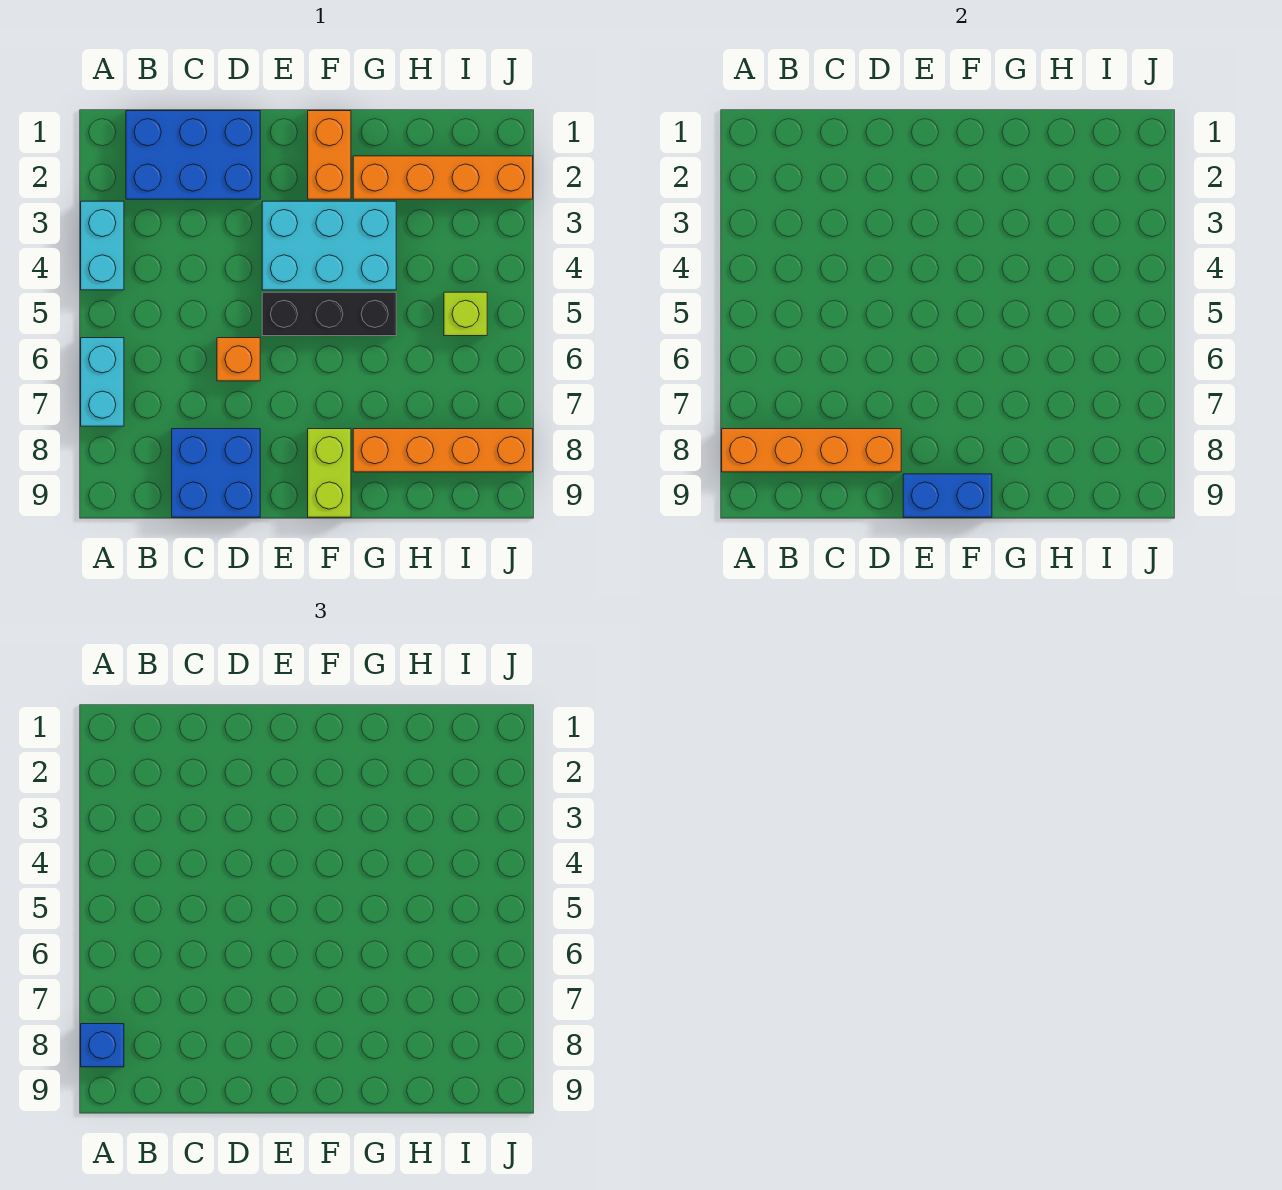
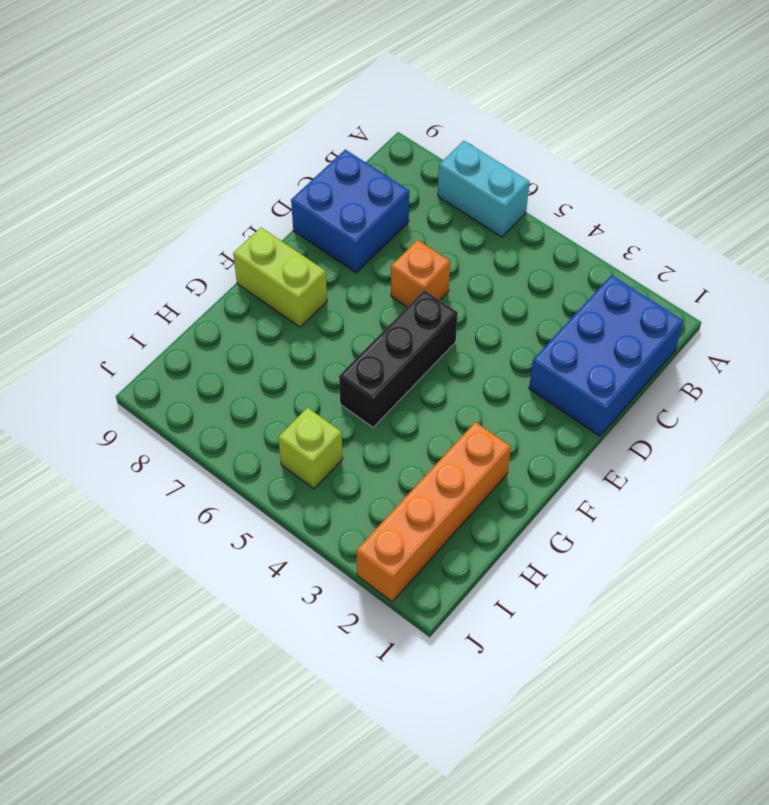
none -> cyan brick A3:A4 level 1
none -> cyan brick E3:G4 level 1
none -> orange brick F1:F2 level 1

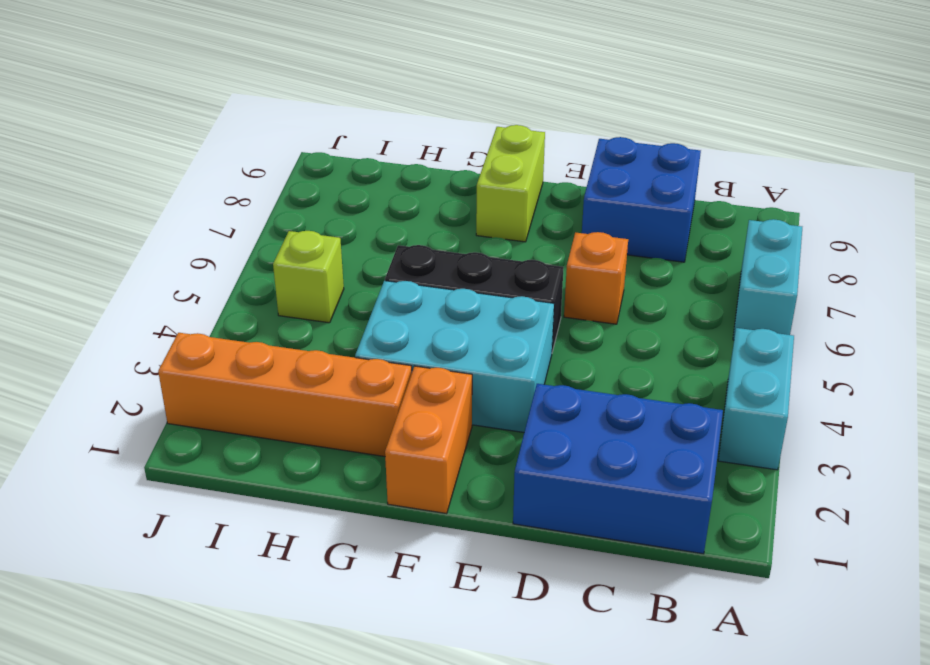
none -> orange brick G8:J8 level 1
none -> orange brick A8:D8 level 2
none -> blue brick E9:F9 level 2

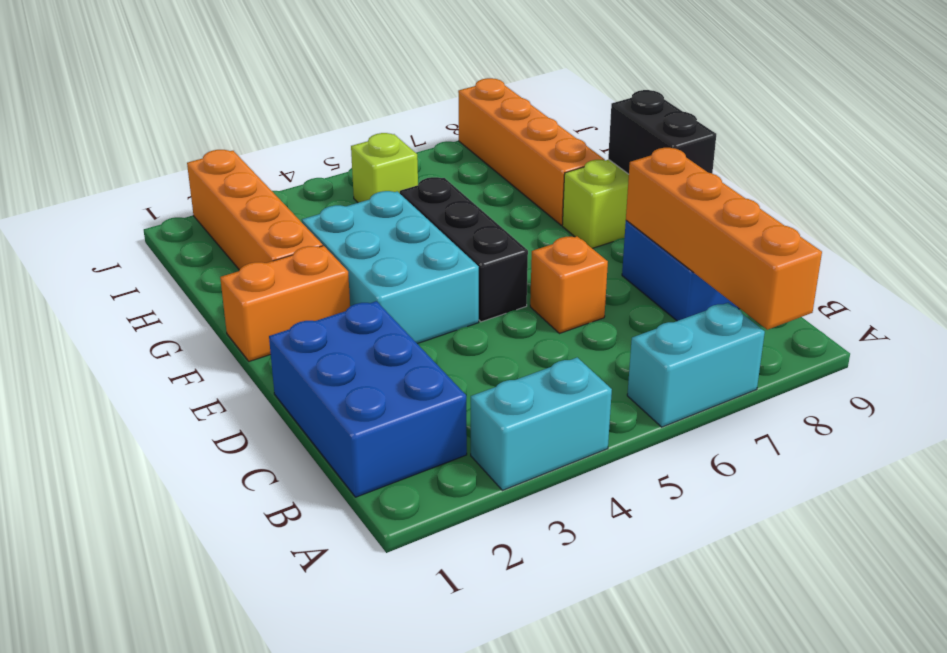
black brick E9:F9 level 2 -> blue brick E9:F9 level 2
none -> blue brick A8 level 3

